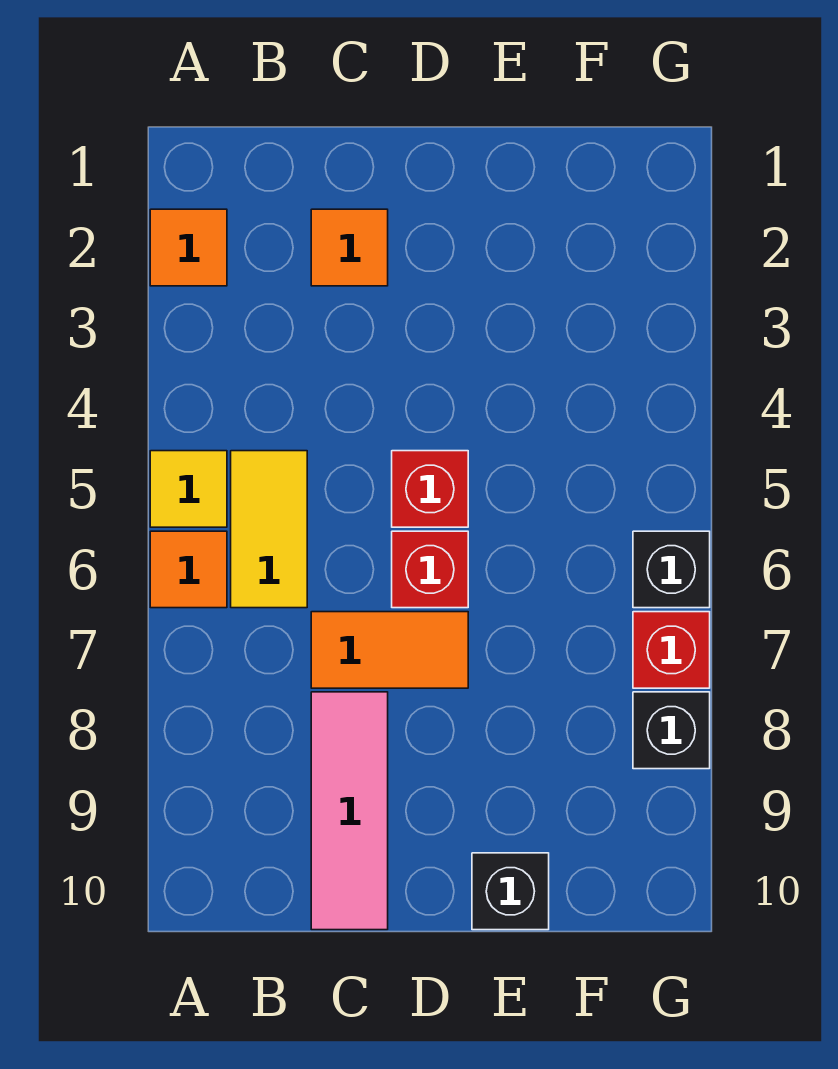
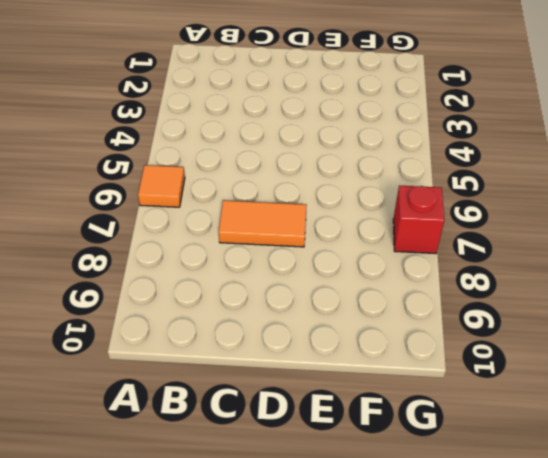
none -> orange tile A2 level 1
none -> yellow tile A5 level 1
none -> yellow tile B5:B6 level 1

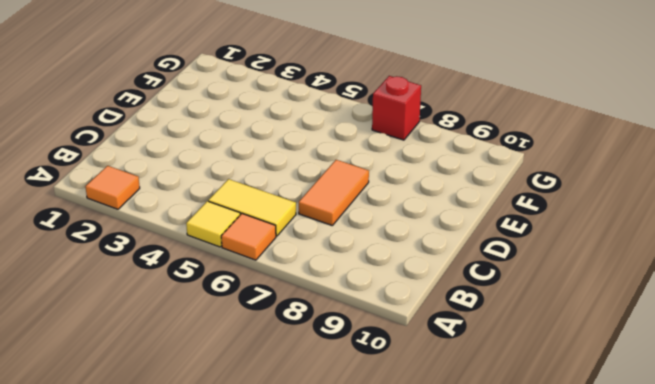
none -> orange tile C2 level 1
none -> pink tile C8:C10 level 1
none -> red brick D5 level 1

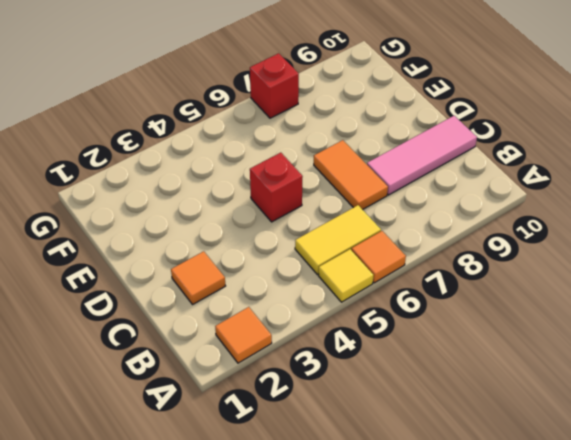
none -> red brick D6 level 1
none -> black brick E10 level 1
none -> black brick G6 level 1

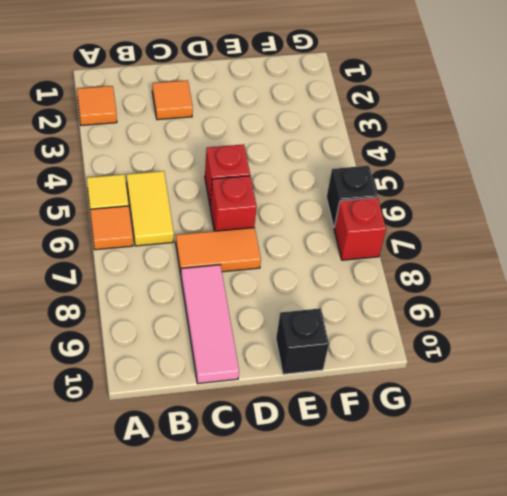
none -> black brick G8 level 1

